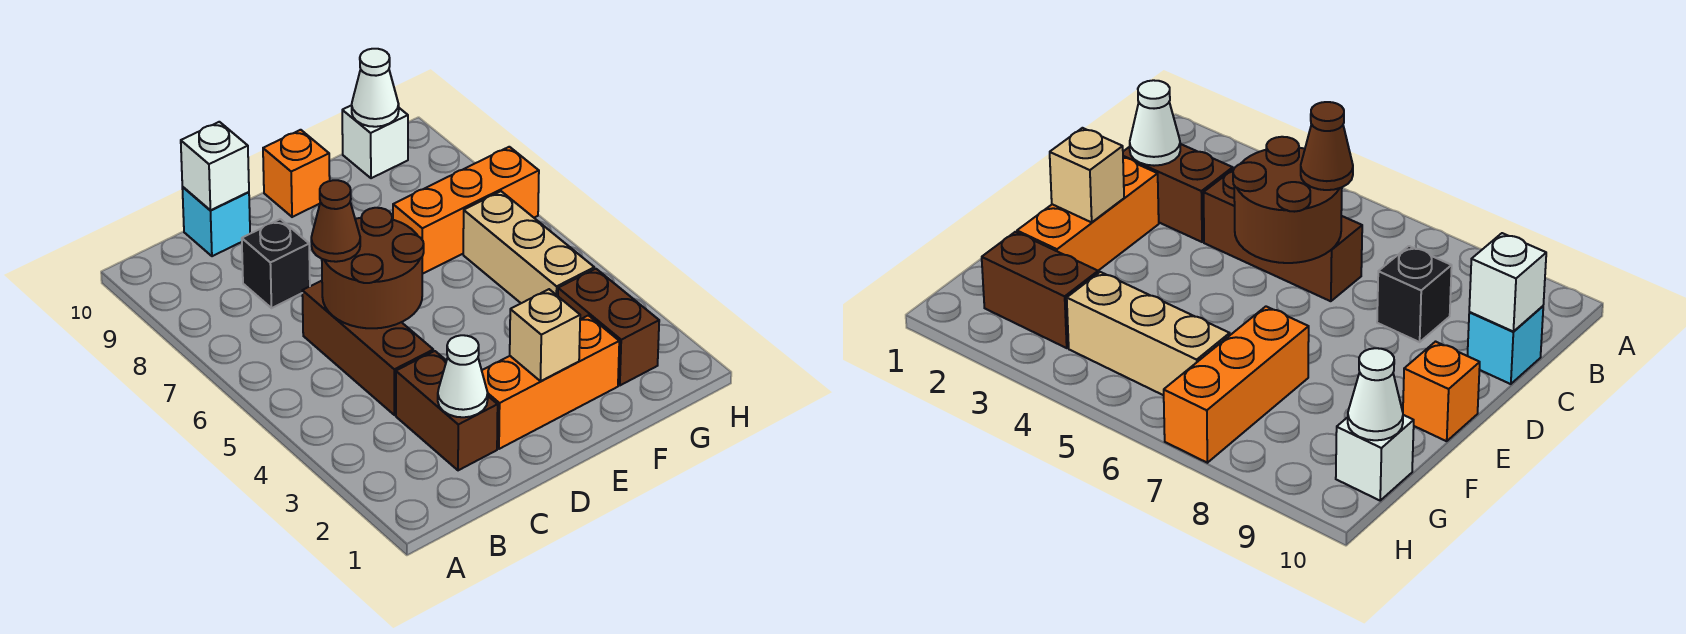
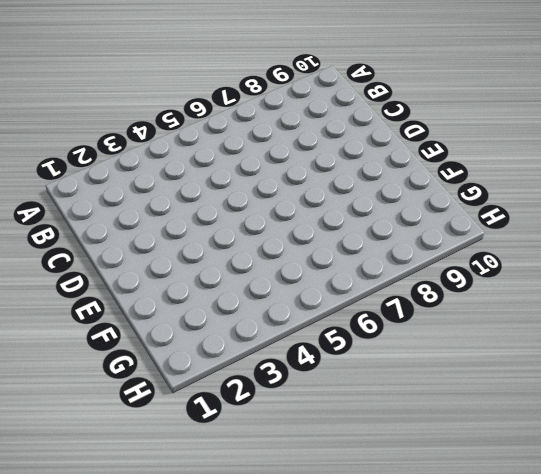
none -> brown brick C2:C3 level 1
none -> brown brick C4:C6 level 1
none -> black brick C8 level 1

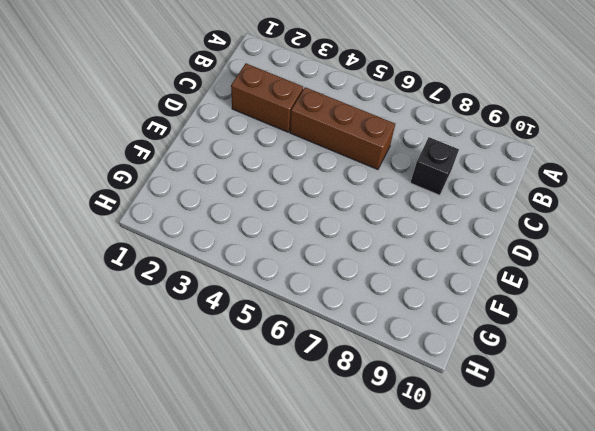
none -> cyan brick C10 level 1
none -> orange brick D2:F2 level 1
none -> orange brick E10 level 1

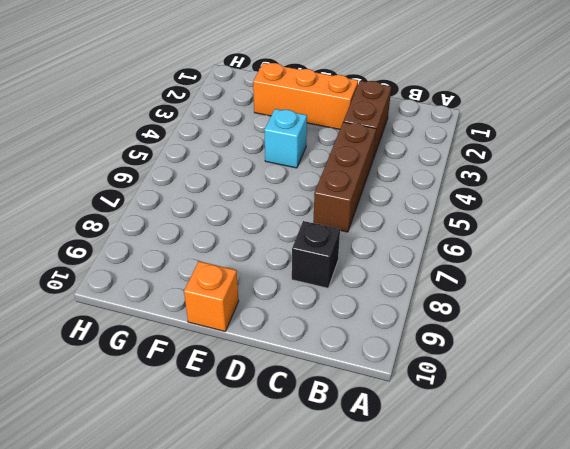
cyan brick E4 level 1 -> cyan brick C10 level 1
none -> orange brick F7:H7 level 1
none -> brown brick G2:G3 level 1
none -> tan brick G4:G6 level 1

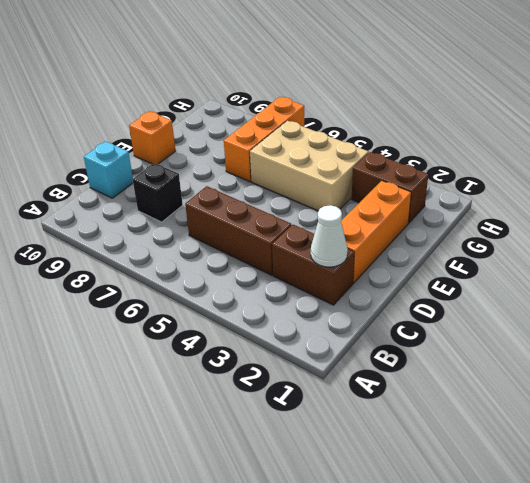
tan brick F4:G6 level 1 -> tan brick G4:G6 level 1
none -> white brick G10 level 1
none -> brown round brick C5:D6 level 2
none -> white brick C10 level 2

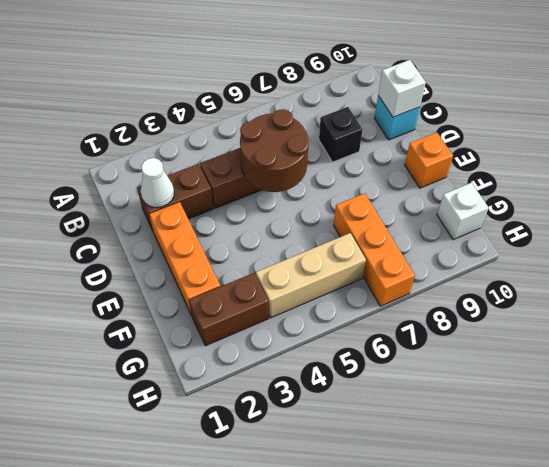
none -> tan brick E2 level 2
none -> white cone G10 level 2
none -> brown cone C6 level 3

